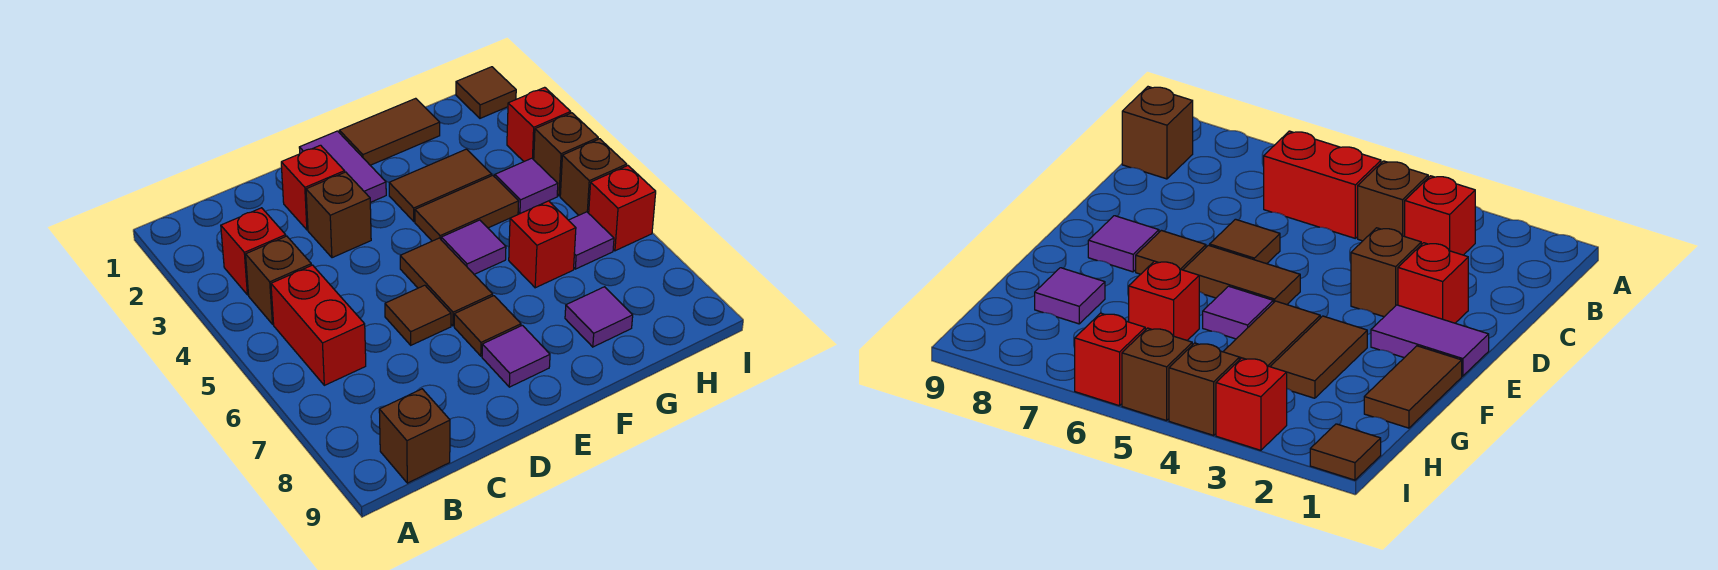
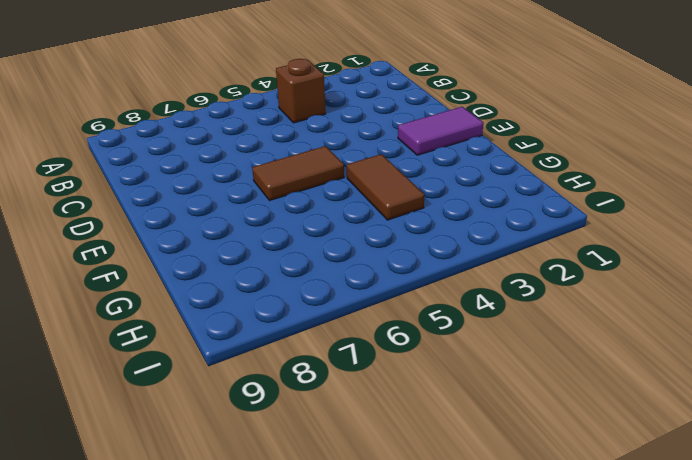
none -> red brick B3 level 1
none -> red brick B5:B6 level 1
none -> brown brick B9 level 1

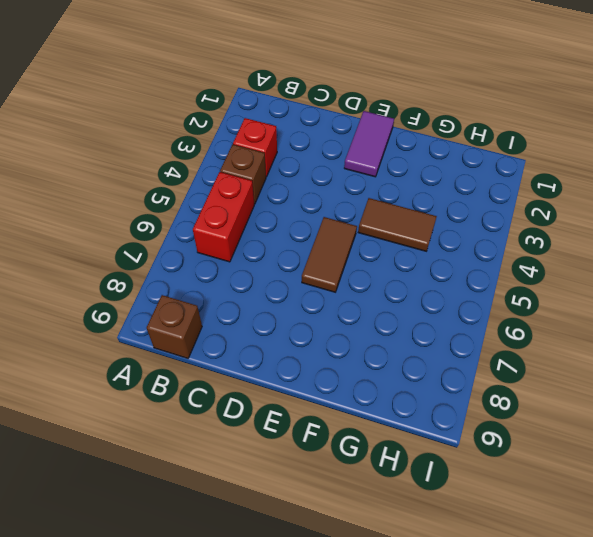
none -> red brick D2 level 1
none -> brown brick D3 level 1
none -> brown tile D6 level 1

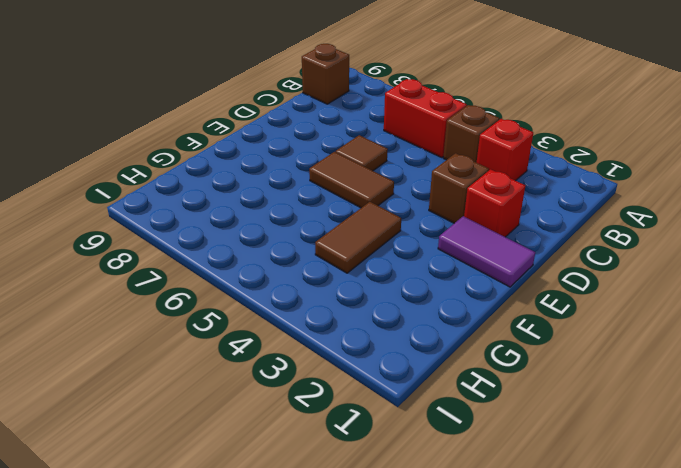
none -> brown tile E7 level 1
none -> purple tile E8 level 1
none -> brown tile F1:G1 level 1

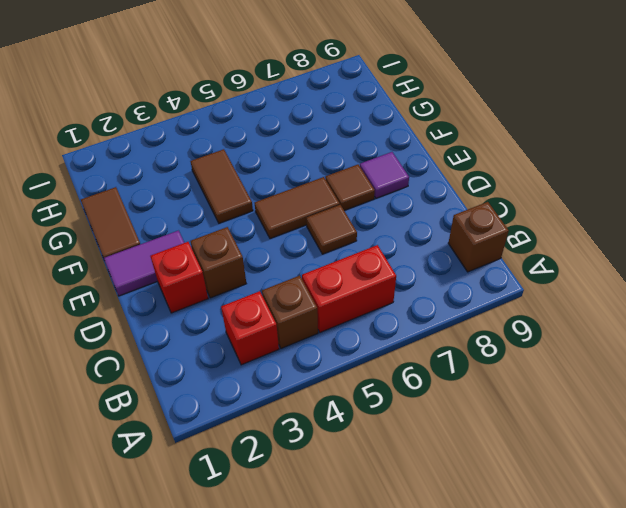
none -> brown tile F3:G3 level 1
none -> purple tile F5 level 1
none -> red brick G6 level 1

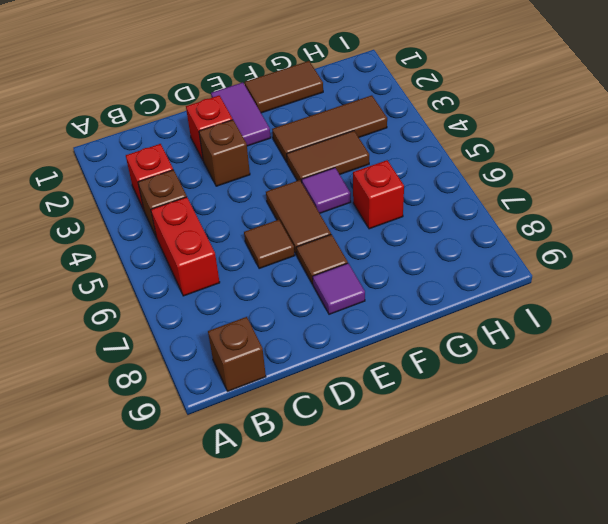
brown tile F3:H3 level 1 -> brown tile F3:G3 level 1
none -> purple tile G8 level 1
none -> purple tile H4 level 1
none -> purple tile H6 level 1

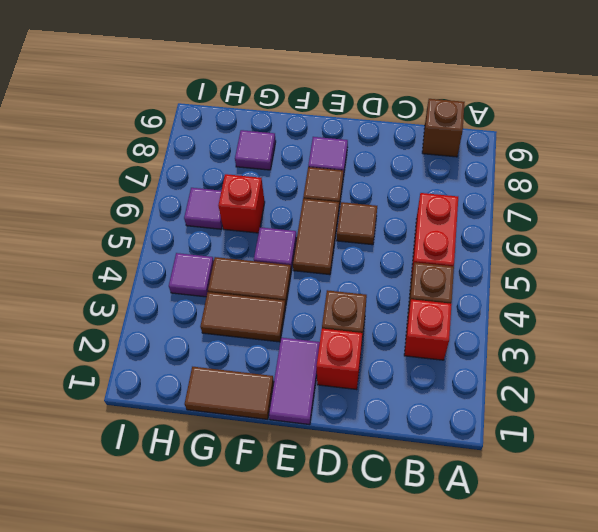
none -> brown tile I1 level 1
none -> red brick I3 level 1
none -> brown brick I4 level 1

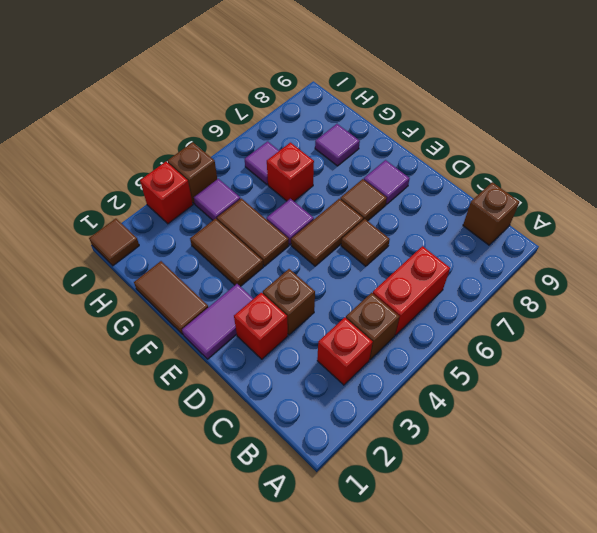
none -> brown brick I5 level 1
none -> red brick I6 level 1

